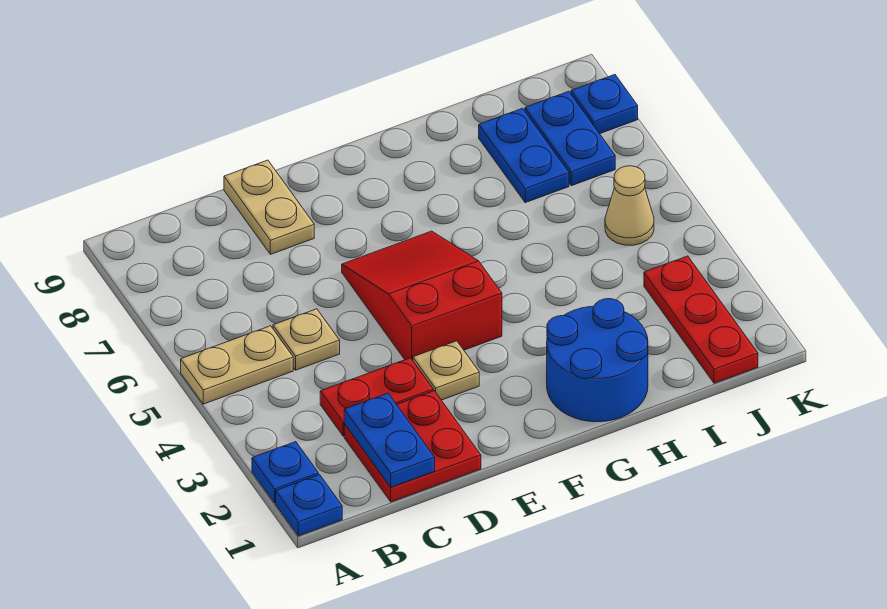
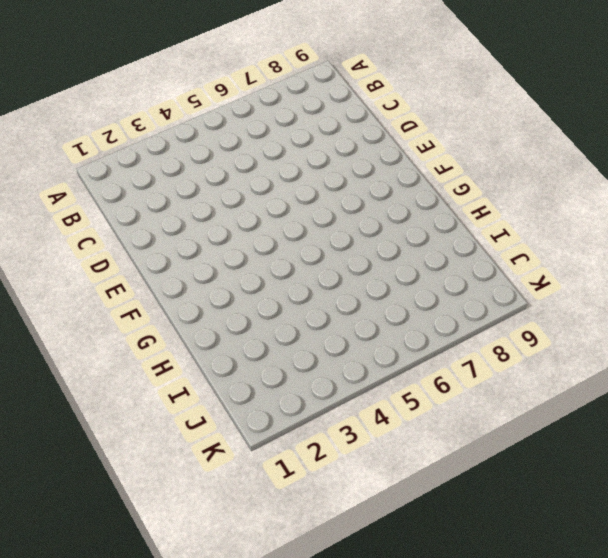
none -> blue plate A1 level 1
none -> blue plate A2 level 1
none -> tan plate A5:B5 level 1

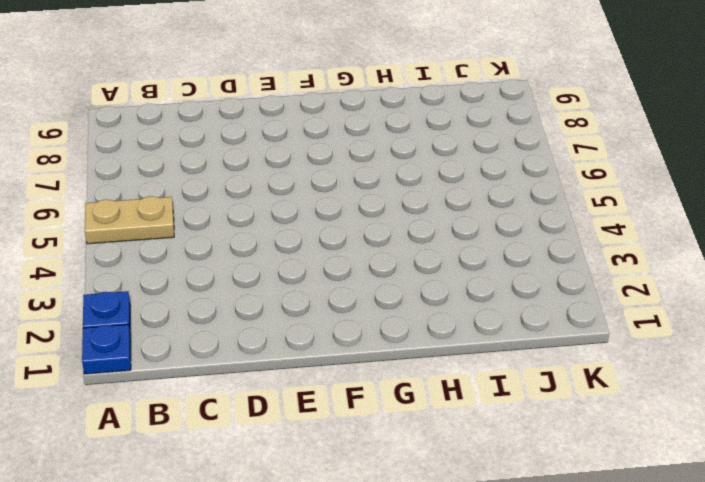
none -> red plate C1:D2 level 1
none -> red plate C3:D3 level 1
none -> tan plate C5 level 1

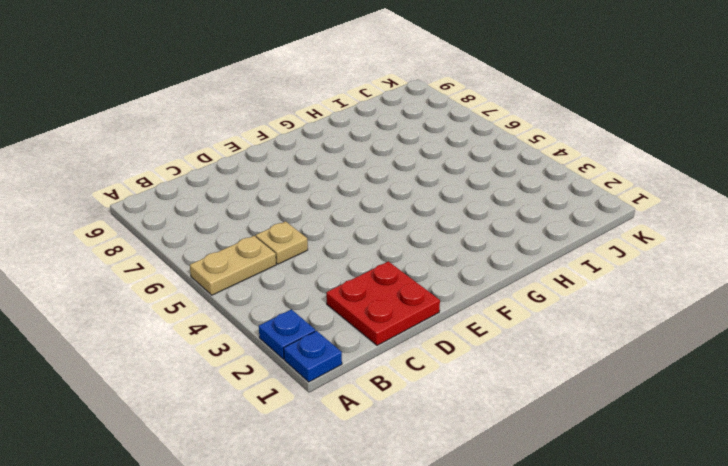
none -> red plate C3:D3 level 1
none -> tan plate D8:D9 level 1
none -> tan plate E3 level 1

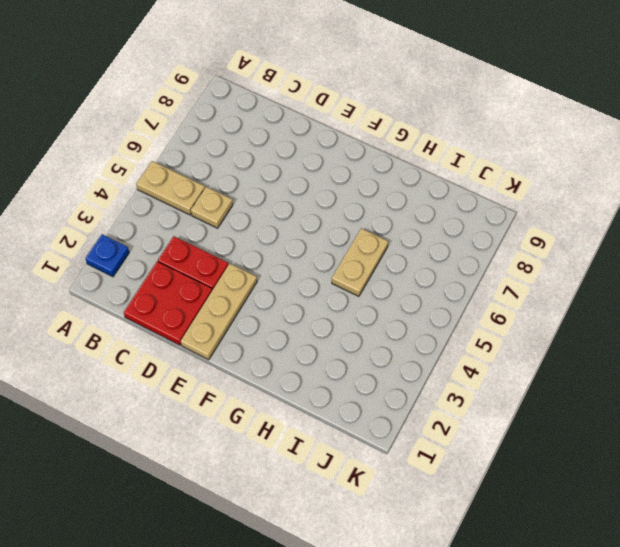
tan plate E1:E3 level 1 -> tan plate E3 level 1
tan plate H5:H6 level 1 -> tan plate D8:D9 level 1
none -> blue plate A1 level 1
none -> red slope E4:F6 level 1 top 4
none -> blue round brick G1:H2 level 1

